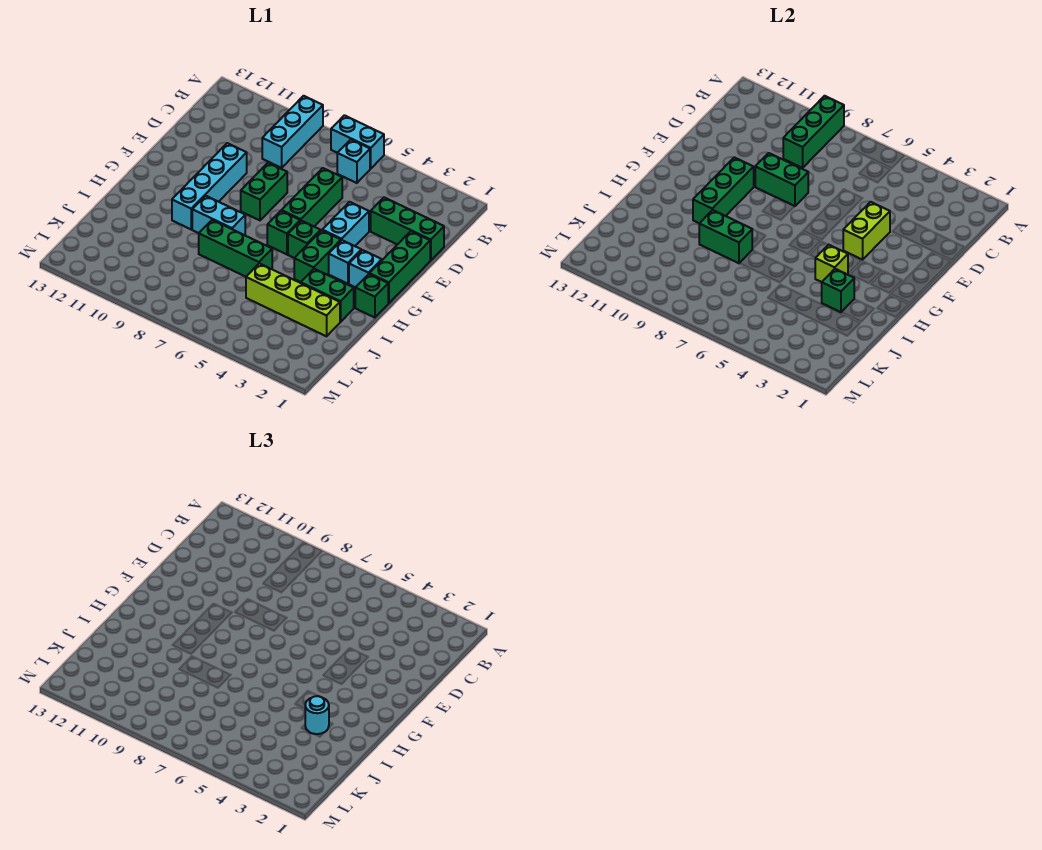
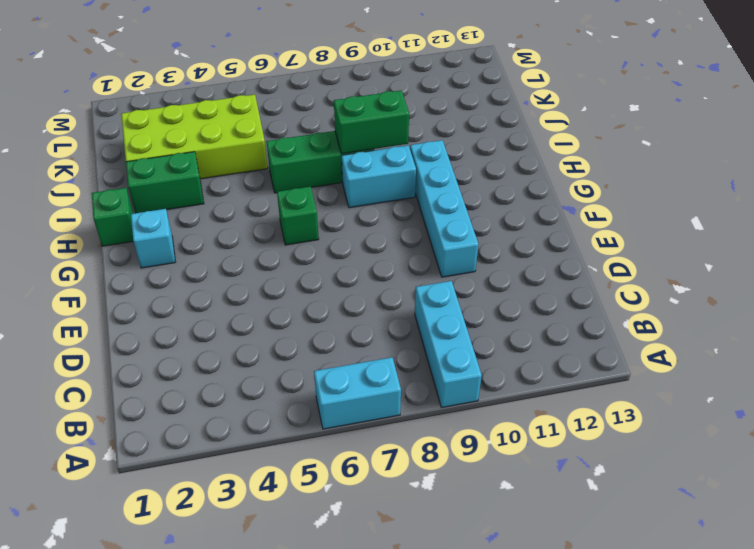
lime brick J2:K5 level 1 -> lime brick J2:J5 level 1
none -> cyan brick B6 level 1
none -> green brick D1:D3 level 1
none -> green brick D6:F6 level 1

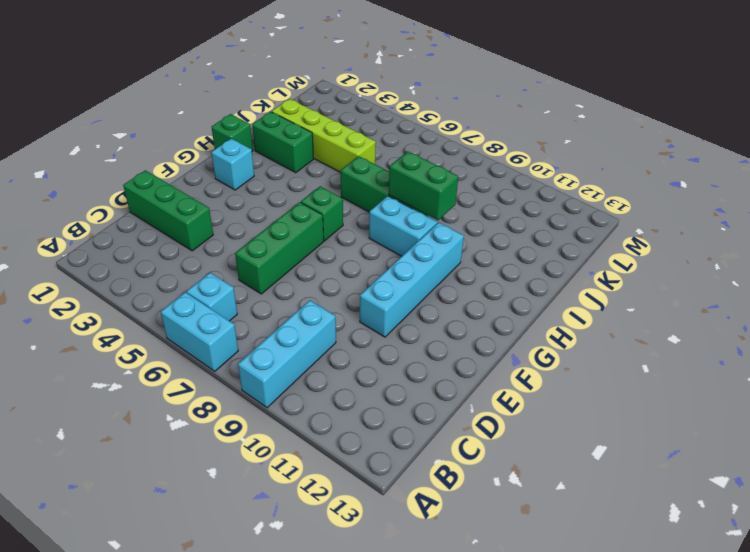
none -> green brick E1:G1 level 1
none -> cyan brick E4:F4 level 1
none -> green brick E8:F8 level 1

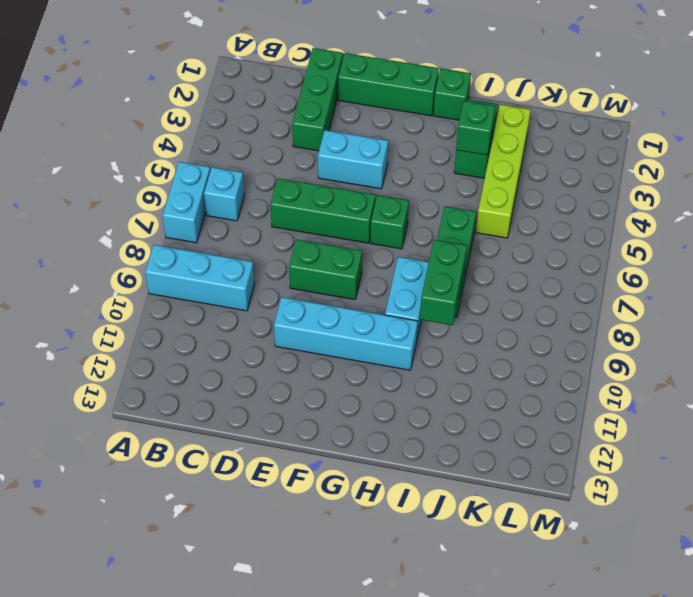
none -> cyan brick G2 level 1
none -> cyan brick G3 level 1
none -> green brick G4:H4 level 1

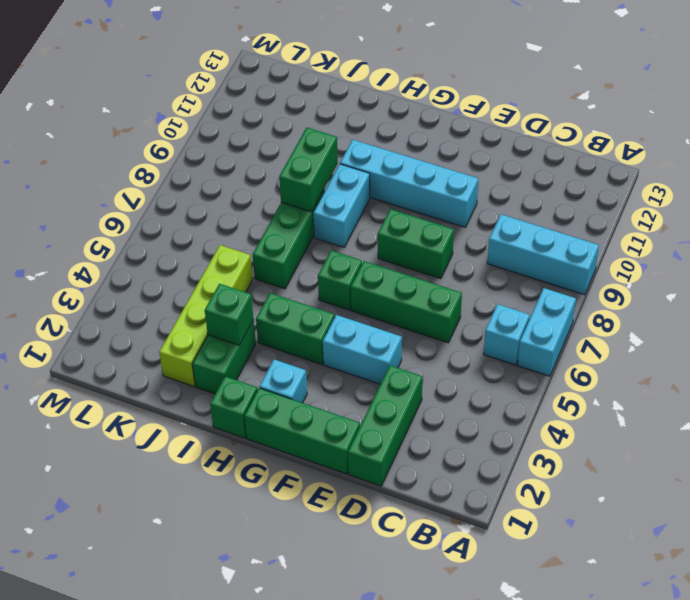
none -> cyan brick G3 level 1
none -> green brick G5 level 1
none -> green brick A9:C9 level 2

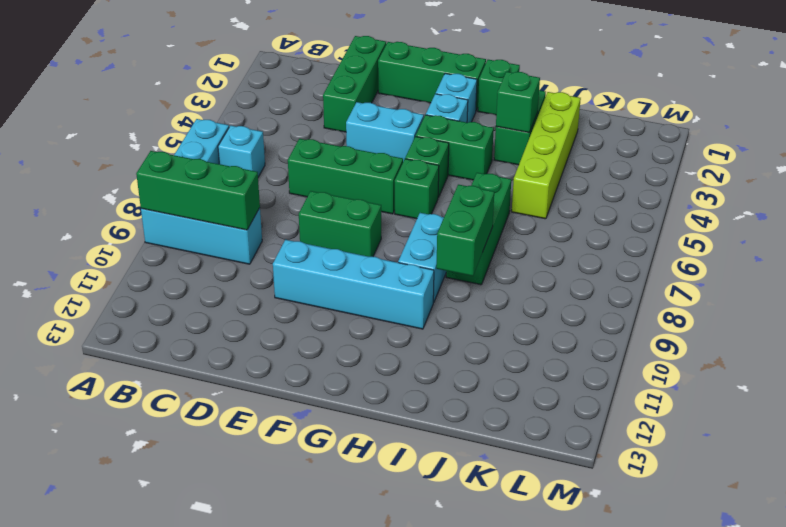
none -> lime brick E4:F4 level 2
none -> green brick E8:E9 level 2
none -> green brick F10:H10 level 2

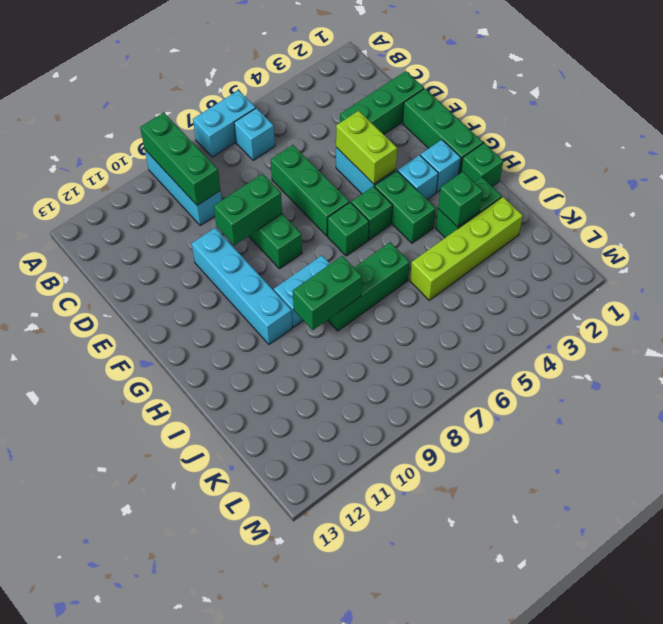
none -> green brick F10:H10 level 2
none -> lime brick H4 level 2
none -> cyan round brick I3 level 3

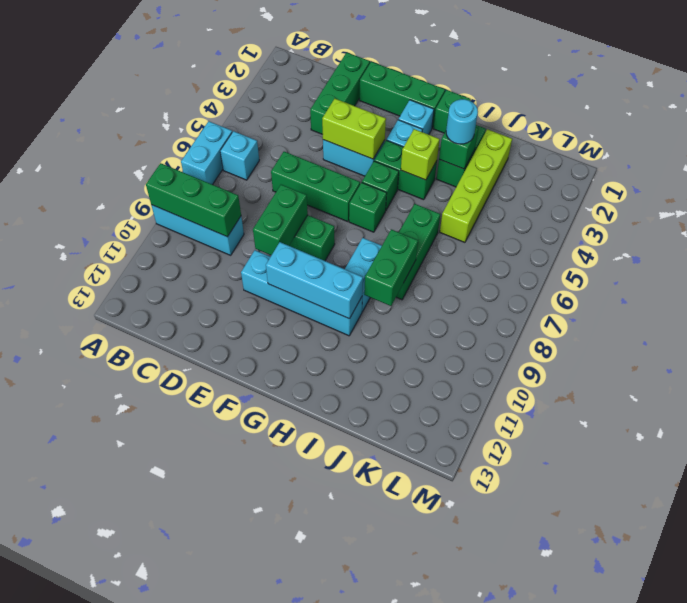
cyan brick F10:H10 level 2 -> green brick F10:H10 level 2

